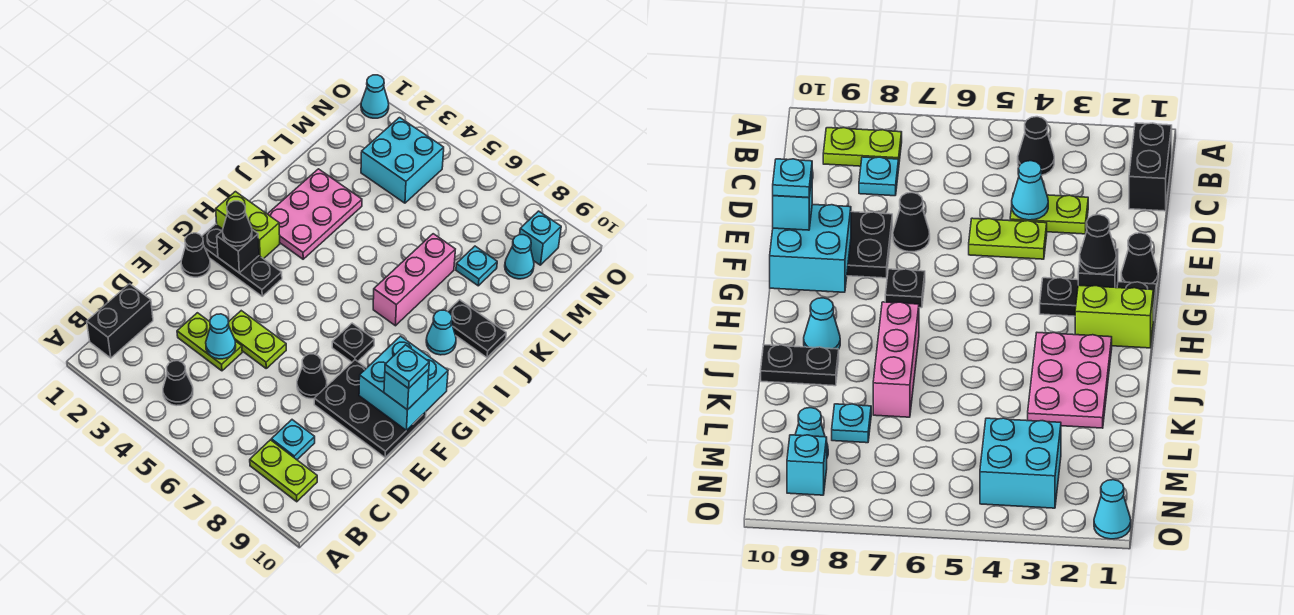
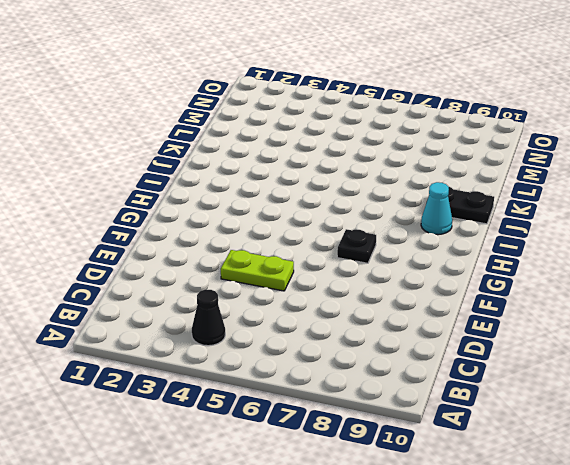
none -> black brick B1:C1 level 1
none -> lime plate B8:B9 level 1
none -> cyan plate C8 level 1

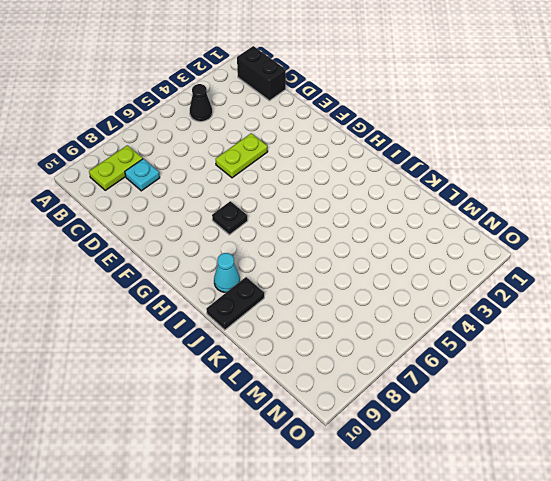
none -> lime plate D3:D4 level 1
none -> black cone E7 level 1
none -> black plate E8:F10 level 1

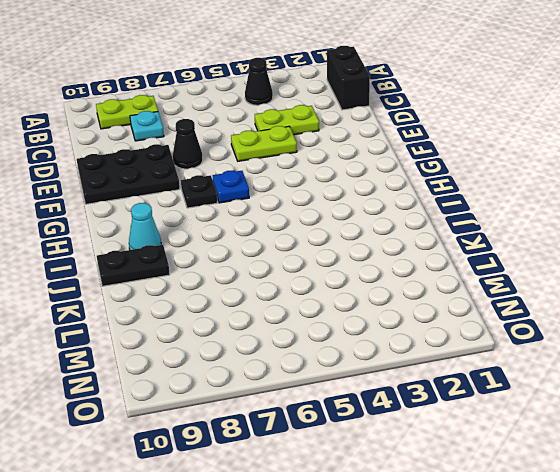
blue plate G6 level 1 -> none
none -> black cone F1 level 1
none -> black plate G1:G3 level 1
none -> lime brick H1:H2 level 1

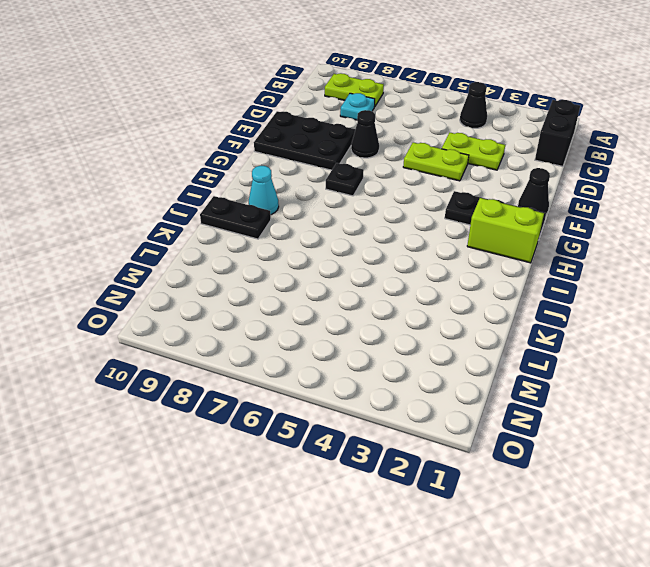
none -> pink plate I2:K3 level 1
none -> pink brick I7:K7 level 1
none -> cyan plate L8 level 1

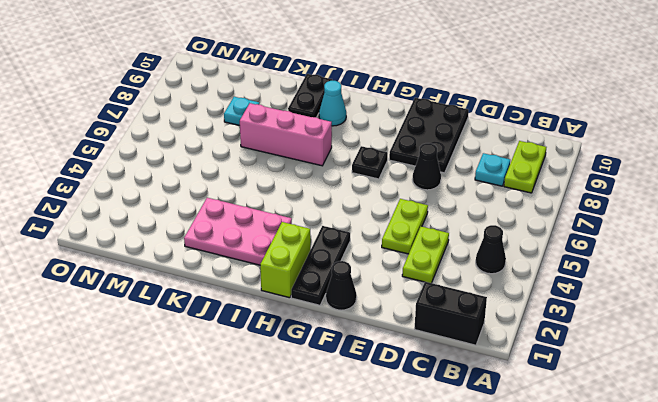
none -> cyan brick M3:N4 level 1
none -> cyan cone M9 level 1
none -> cyan brick N9 level 1

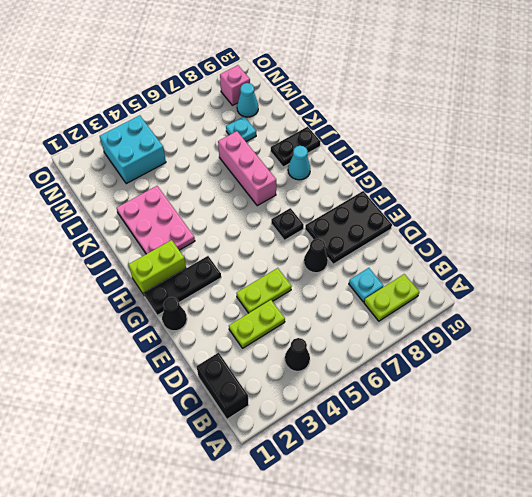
pink brick N9 level 1 -> cyan brick N9 level 1
none -> cyan cone O1 level 1
none -> cyan cone D4 level 2
none -> cyan brick F9:G10 level 2

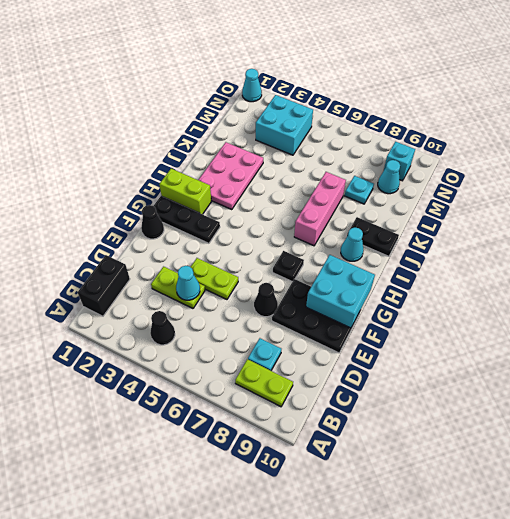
none -> black brick G2 level 2
none -> cyan brick F10 level 3
none -> black cone G2 level 3

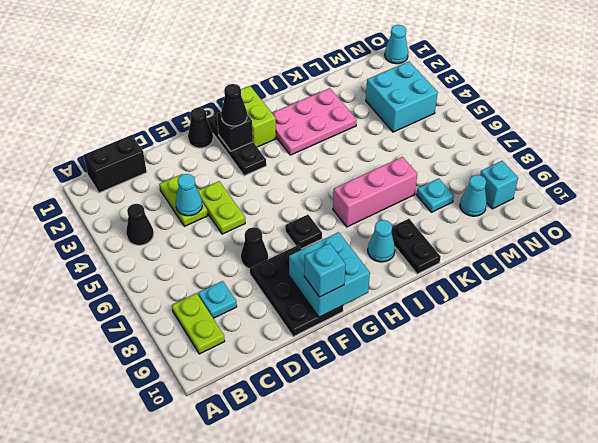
none -> cyan plate F10 level 4

